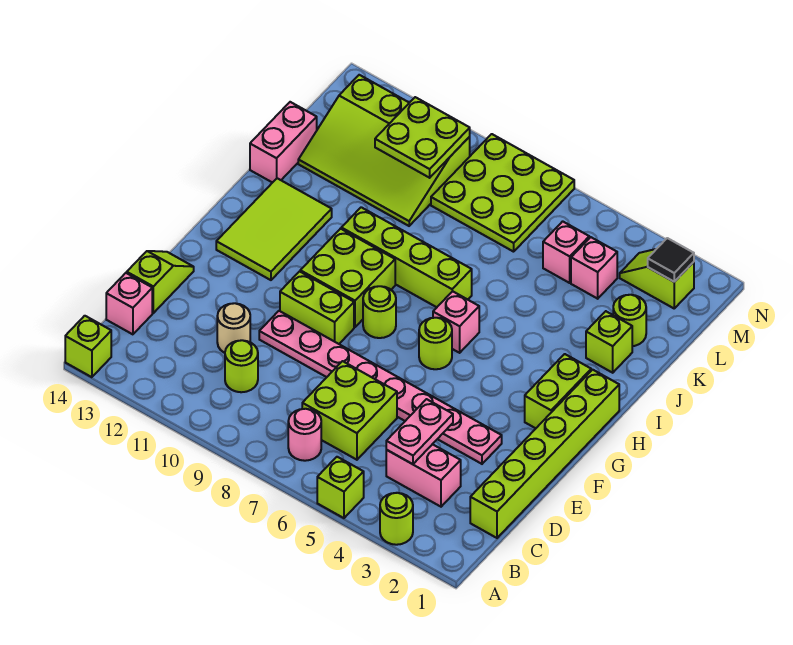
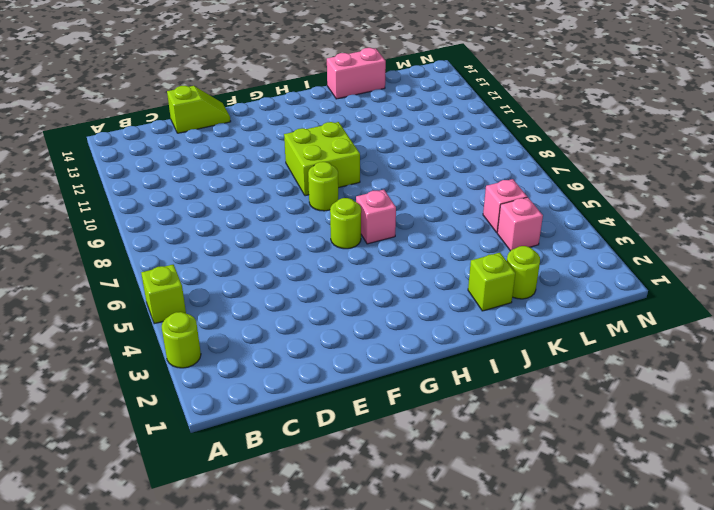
none -> lime brick A14 level 1
none -> pink round brick B7 level 1
none -> lime brick C1:H1 level 1
none -> pink brick C3:C4 level 1

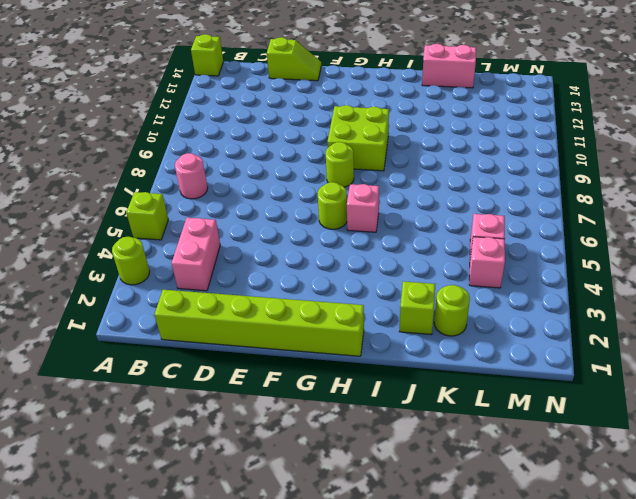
none -> lime brick C6:D7 level 1
none -> lime round brick C10 level 1
none -> pink brick C14 level 1
none -> tan round brick D11 level 1

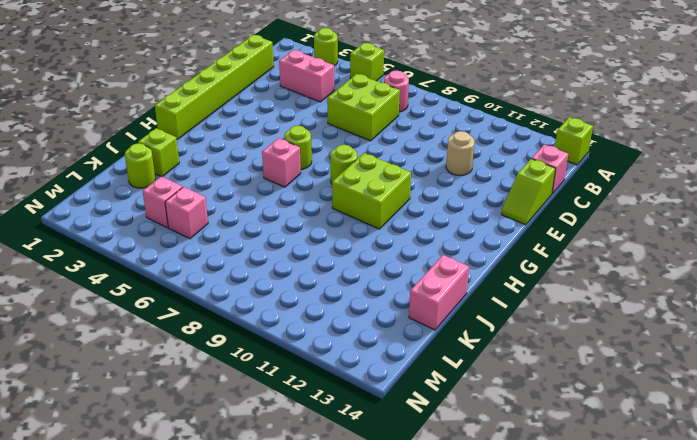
none -> lime round brick C10 level 1
none -> pink plate E3:E10 level 1
none -> lime brick F9:F10 level 1
none -> lime brick G2:H2 level 1

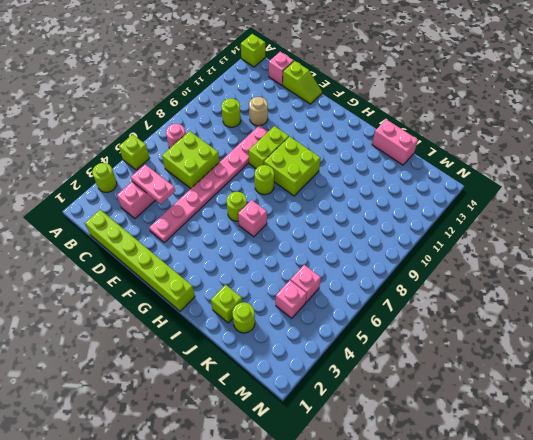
none -> lime brick G2:H2 level 1
none -> lime tile G12:I13 level 1
none -> lime brick I7:I10 level 1
none -> lime slope K10:M13 level 1 top M

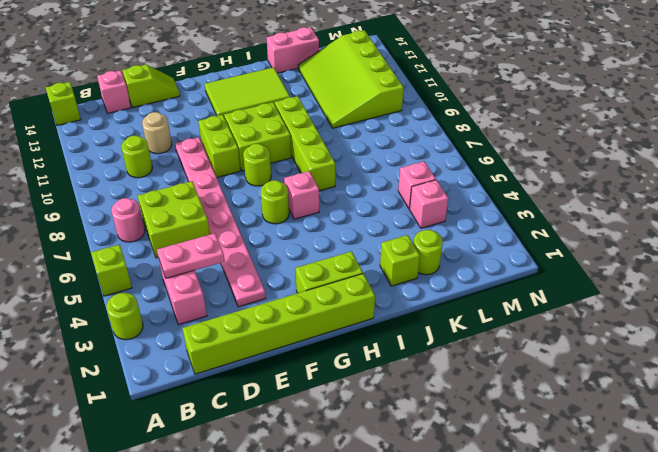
none -> lime plate L7:N9 level 1
none -> lime slope M2:M3 level 1 top 2
none -> lime plate L10:M11 level 2
none -> black tile M2 level 2

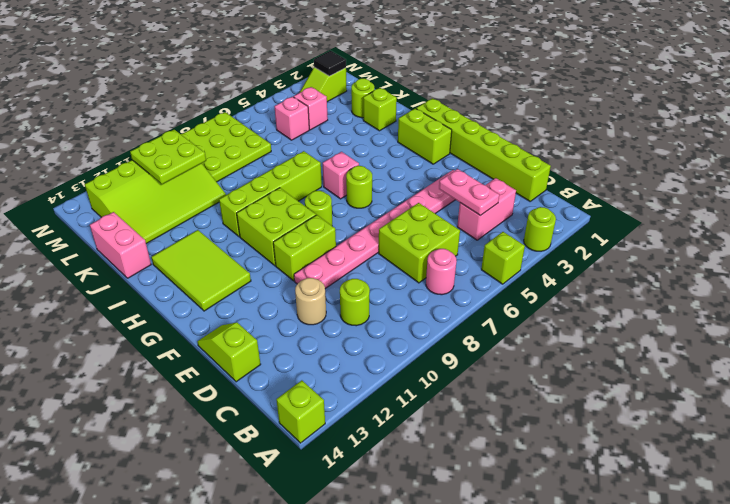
none -> pink brick C14 level 1

